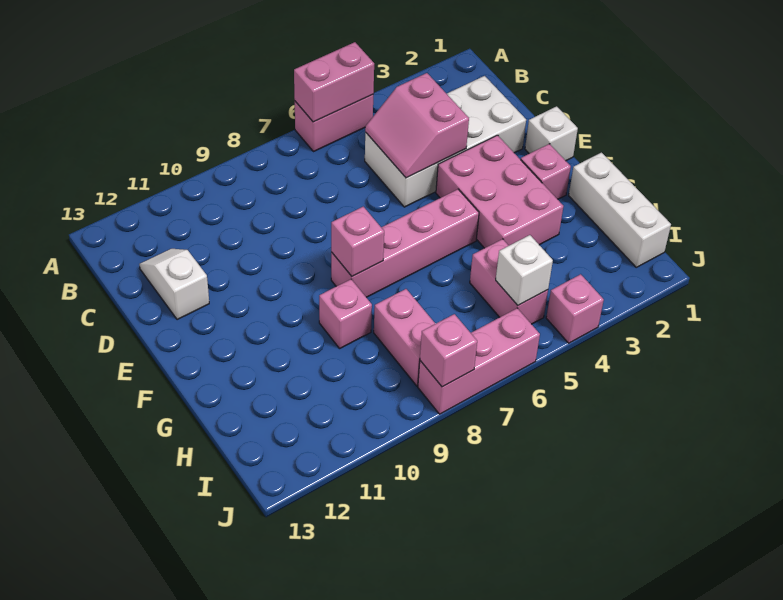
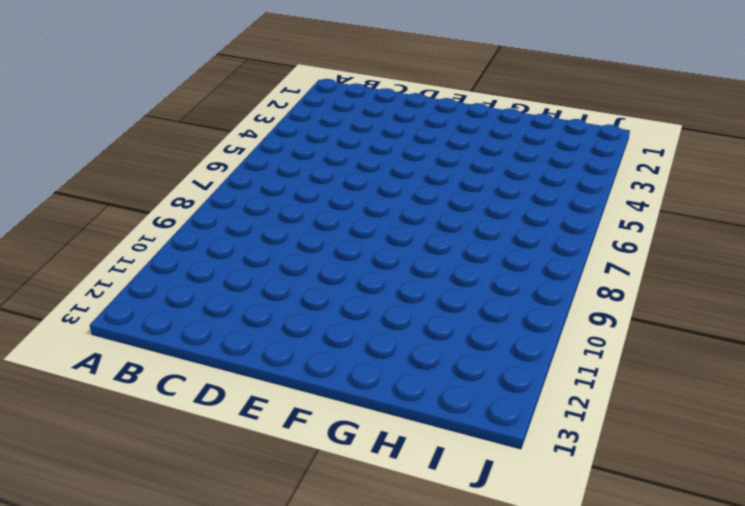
none -> pink brick A5:A6 level 1
none -> white brick C2:D5 level 1
none -> white slope C12:D12 level 1 top D

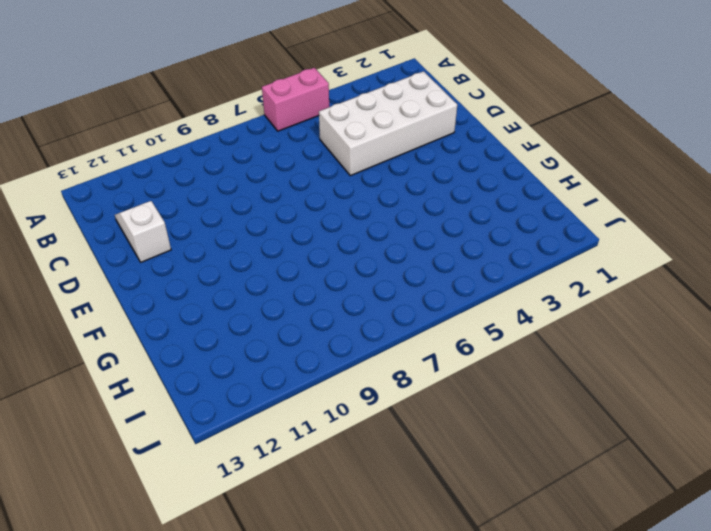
none -> white brick E1 level 1
none -> pink brick E3:G4 level 1
none -> pink brick F2 level 1

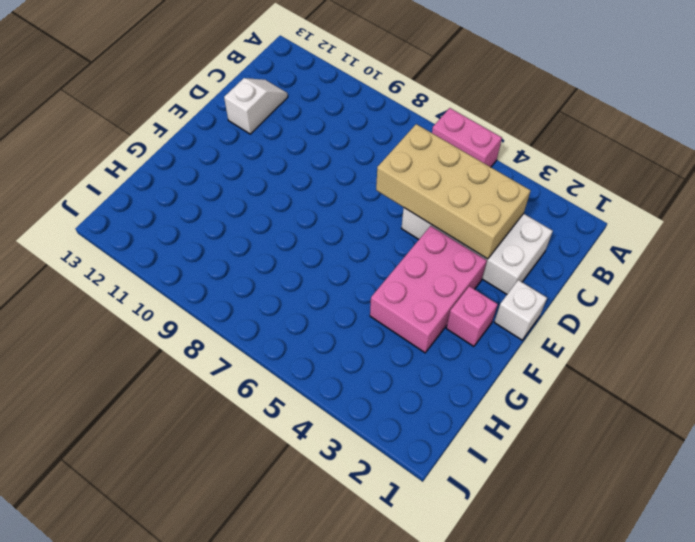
tan brick C3:D6 level 2 -> pink slope C4:D5 level 2 top 4
none -> pink brick F5:F8 level 1
none -> white brick G1:I1 level 1
none -> pink brick G9 level 1

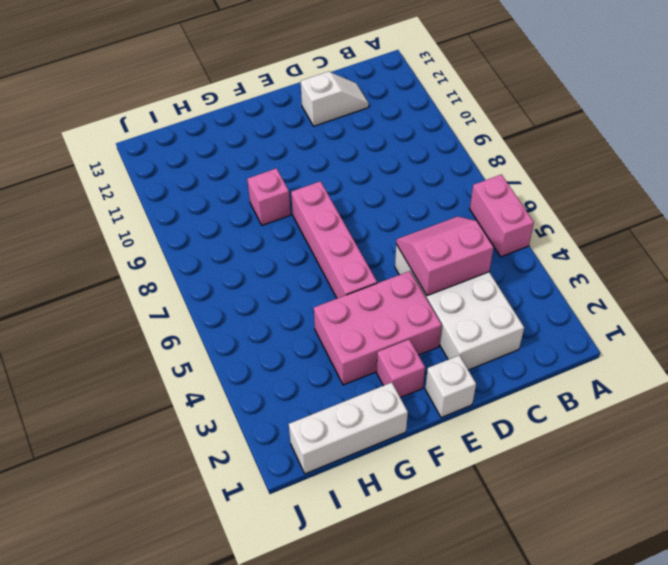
none -> pink brick H5:I5 level 1
none -> pink brick H8:I8 level 1
none -> pink brick J4 level 1

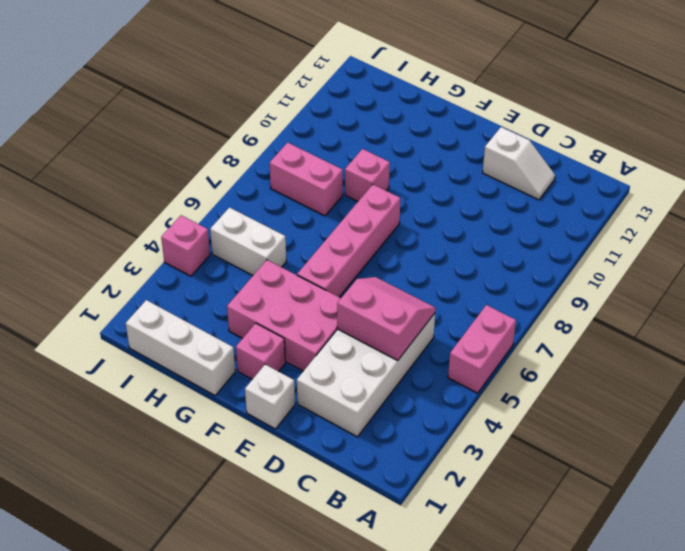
white brick H5:I5 level 1 -> pink brick H5:I5 level 1
none -> pink brick J6:J8 level 1
none -> pink brick A5:A6 level 2
none -> pink brick F8 level 2

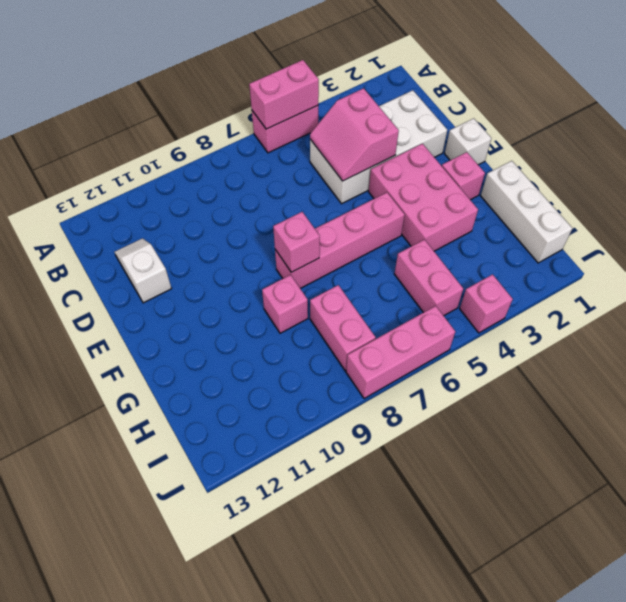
none -> white brick I5 level 2
none -> pink brick J8 level 2

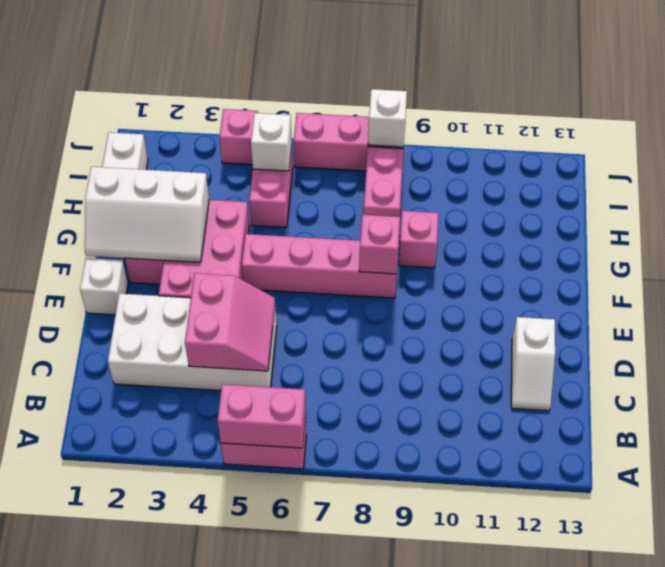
white slope F1:G3 level 2 top G -> none
white brick J8 level 2 -> pink brick J8 level 2

